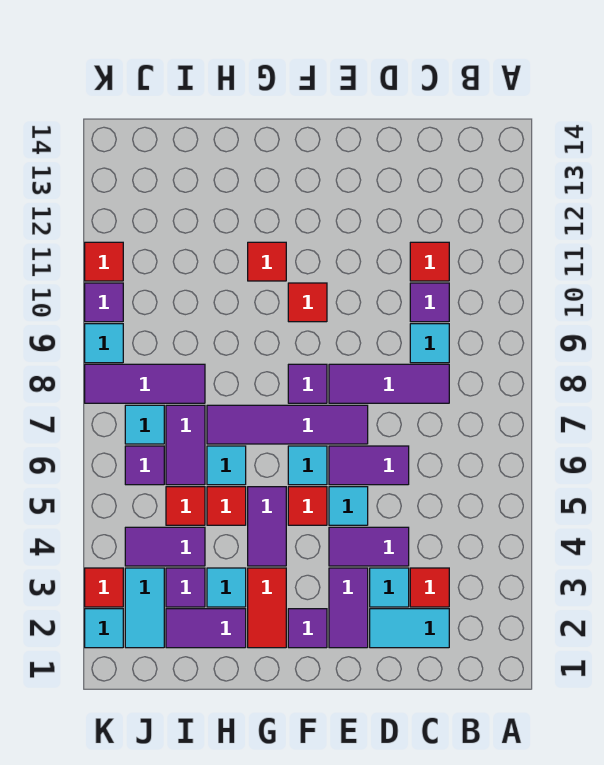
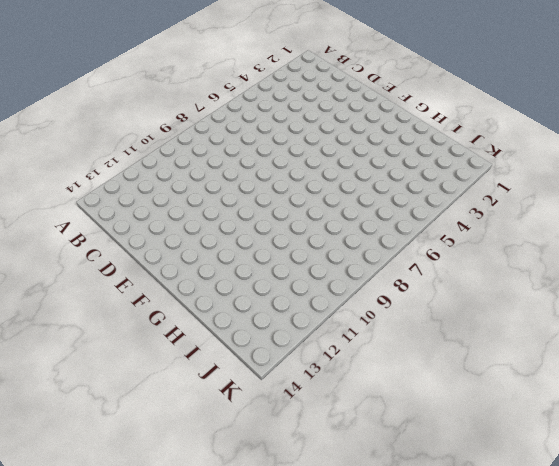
none -> cyan tile C2:D2 level 1
none -> red tile C3 level 1
none -> purple tile C8:E8 level 1
none -> cyan tile C9 level 1

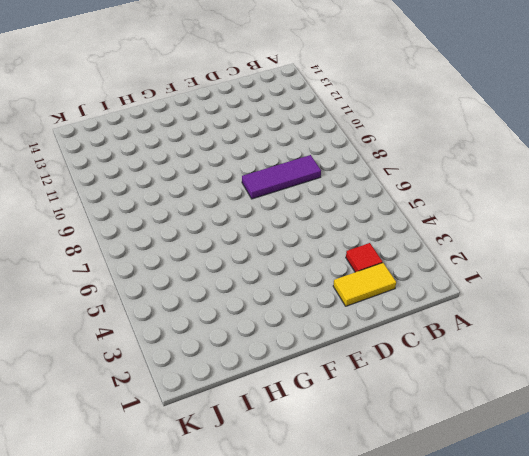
yellow tile C2:D2 level 1 -> cyan tile C2:D2 level 1
none -> cyan tile C9 level 1
none -> purple tile C10 level 1
none -> red tile C11 level 1
none -> cyan tile D3 level 1

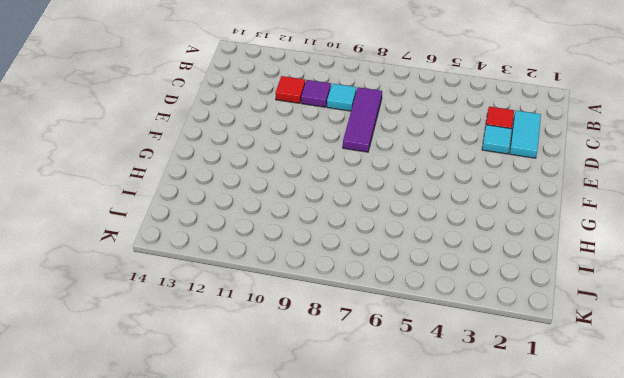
none -> purple tile D4:E4 level 1
none -> purple tile D6:E6 level 1
none -> purple tile E2:E3 level 1
none -> cyan tile E5 level 1

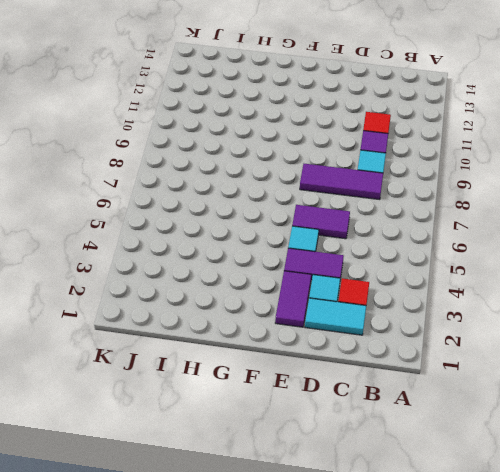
none -> purple tile E7:H7 level 1
none -> purple tile F2 level 1
none -> red tile F5 level 1
none -> cyan tile F6 level 1

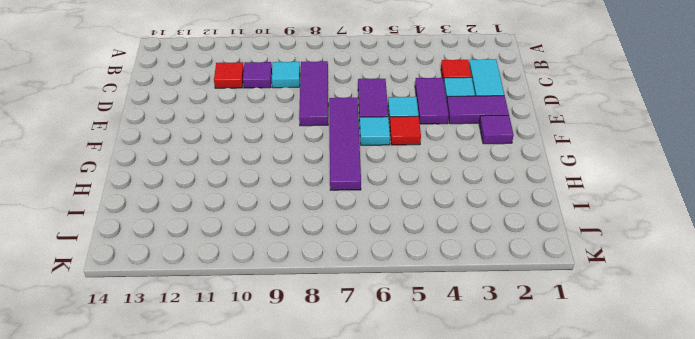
none -> purple tile F8 level 1
none -> red tile F10 level 1
none -> red tile G2:G3 level 1
none -> purple tile G4:G5 level 1

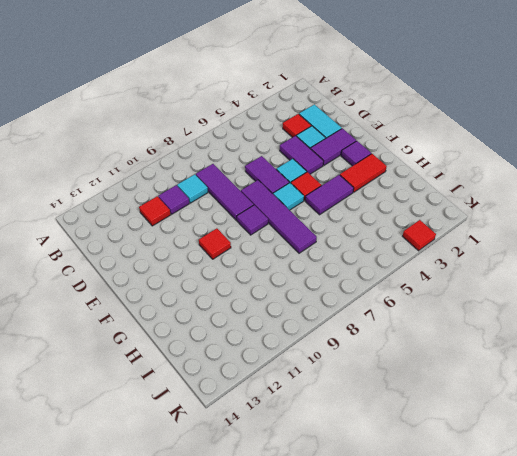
none -> red tile G11 level 1
none -> purple tile H2:I2 level 1
none -> cyan tile H3 level 1
none -> red tile H5 level 1

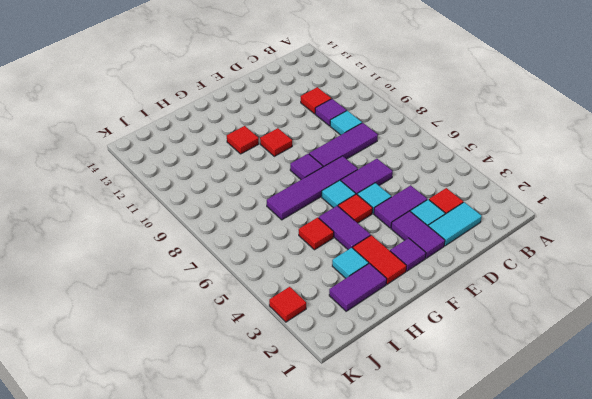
none -> cyan tile H6 level 1
none -> purple tile I3 level 1
none -> purple tile I4:J4 level 1
none -> red tile I5 level 1

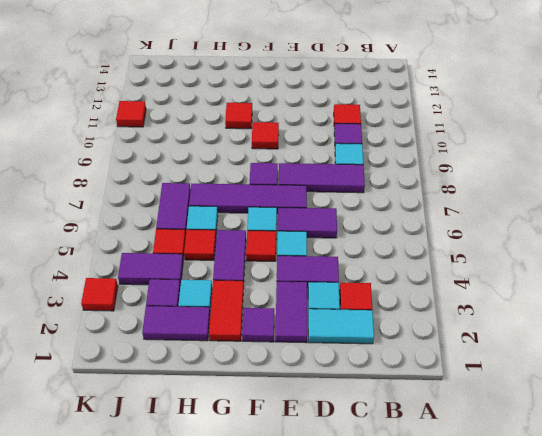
none -> purple tile I8:K8 level 1
none -> cyan tile J2:J3 level 1
none -> purple tile J6 level 1
none -> cyan tile J7 level 1

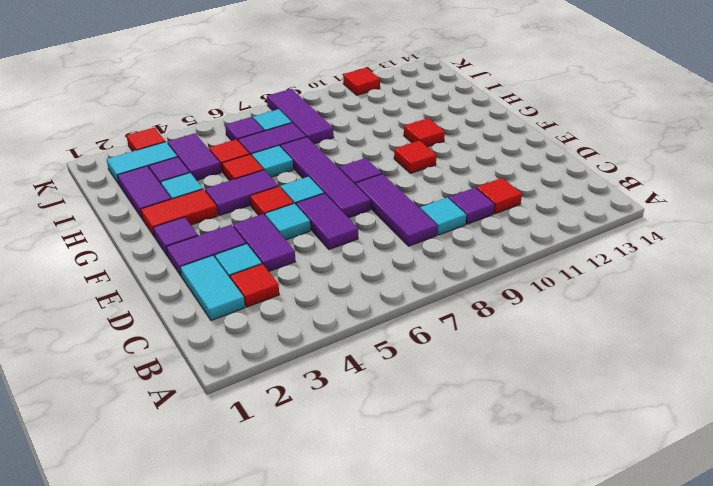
none -> cyan tile K2 level 1
none -> cyan tile K9 level 1
none -> purple tile K10 level 1

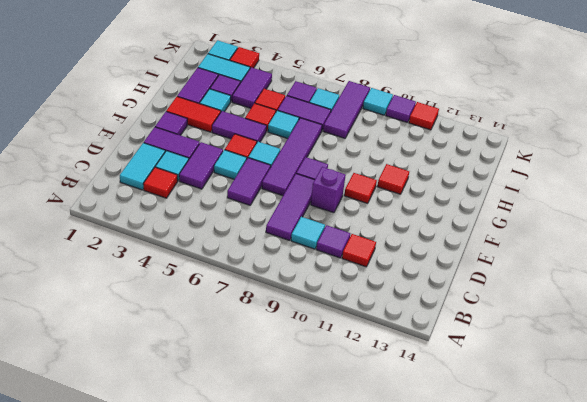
purple brick E9 level 1 -> none

